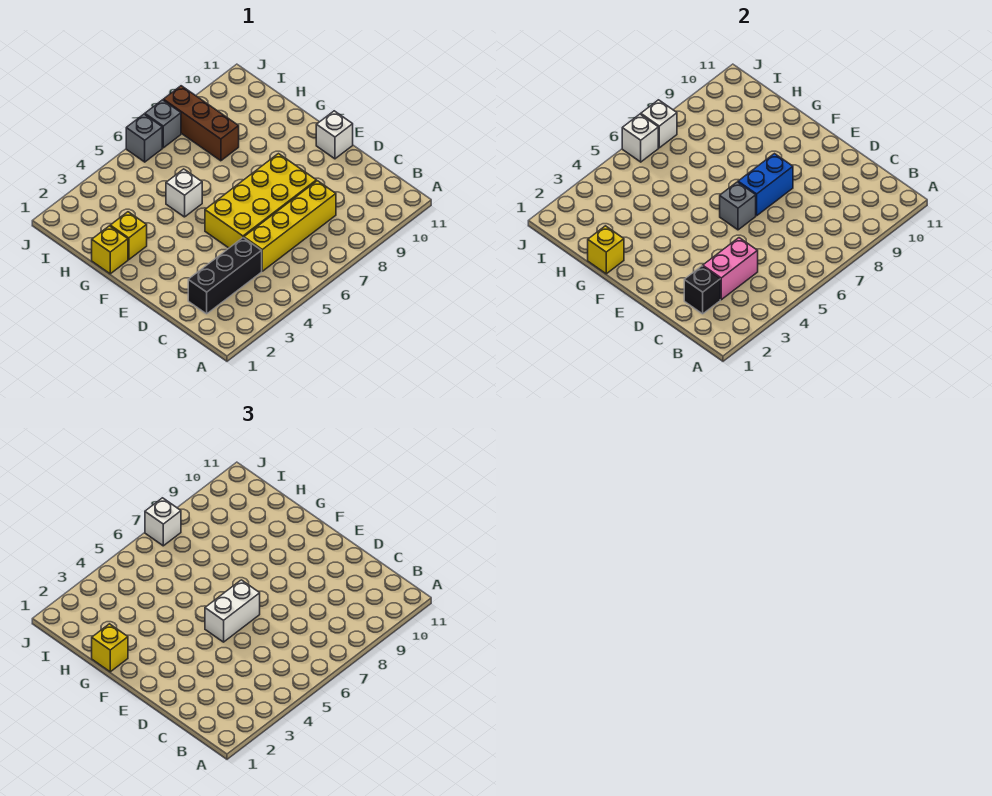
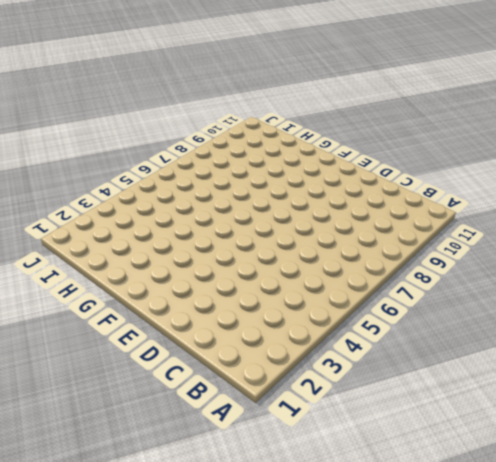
none -> black brick C2:C4 level 1
none -> yellow brick C5:C8 level 1
none -> yellow brick D5:E8 level 1

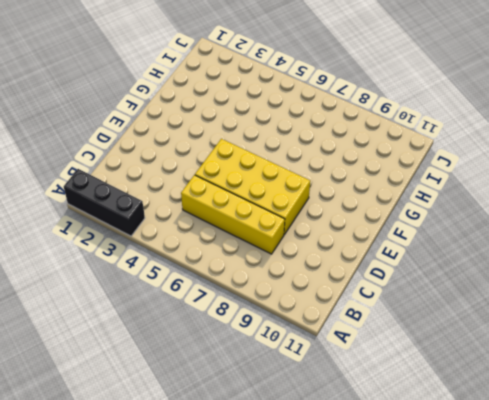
black brick A1:A3 level 1 -> black brick C2:C4 level 1
none -> white brick E11 level 1
none -> yellow brick G1 level 1
none -> yellow brick G2 level 1

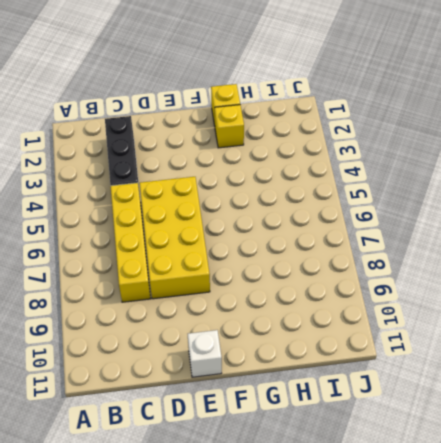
none -> white brick G5 level 1
none -> brown brick H8:J8 level 1
none -> grey brick J6 level 1

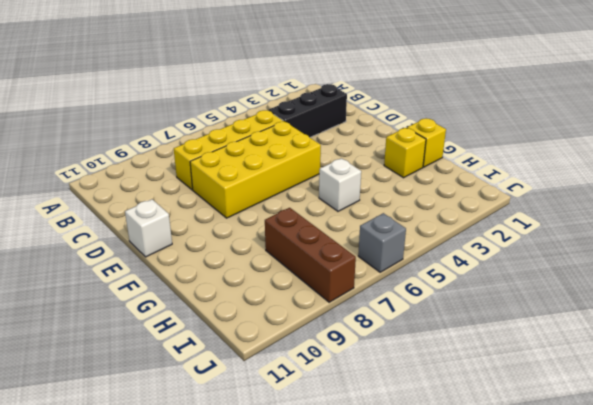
none -> grey brick J7 level 1
none -> black brick C2 level 2
none -> pink brick C3:C4 level 2

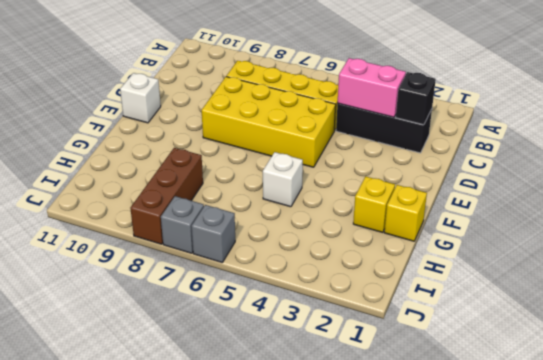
none -> grey brick E6 level 2
none -> blue brick E7:E8 level 2
none -> yellow brick G1 level 2

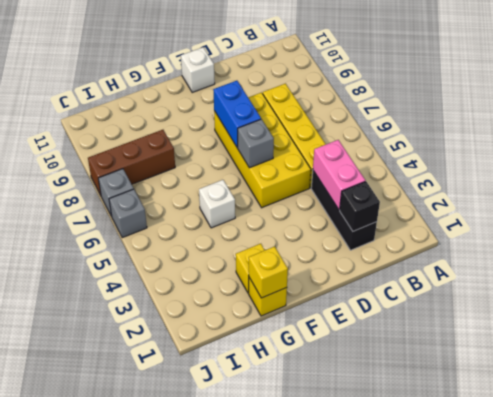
none -> white brick J6 level 2
none -> white brick J7 level 2
none -> white brick E5:E6 level 3

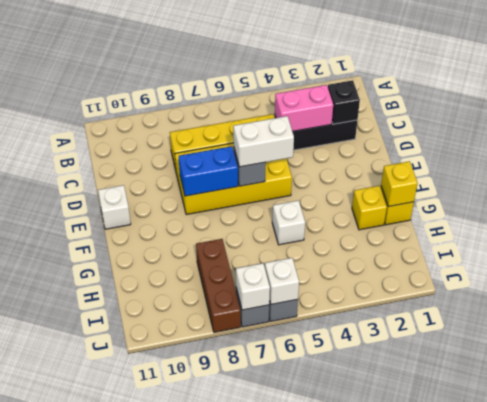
none -> yellow brick G1 level 3
none -> white brick J7 level 3

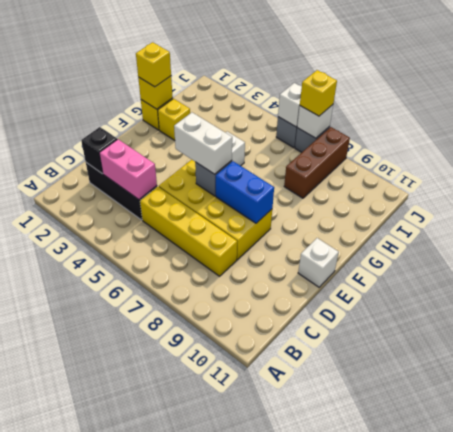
yellow brick J7 level 3 -> white brick J7 level 3

